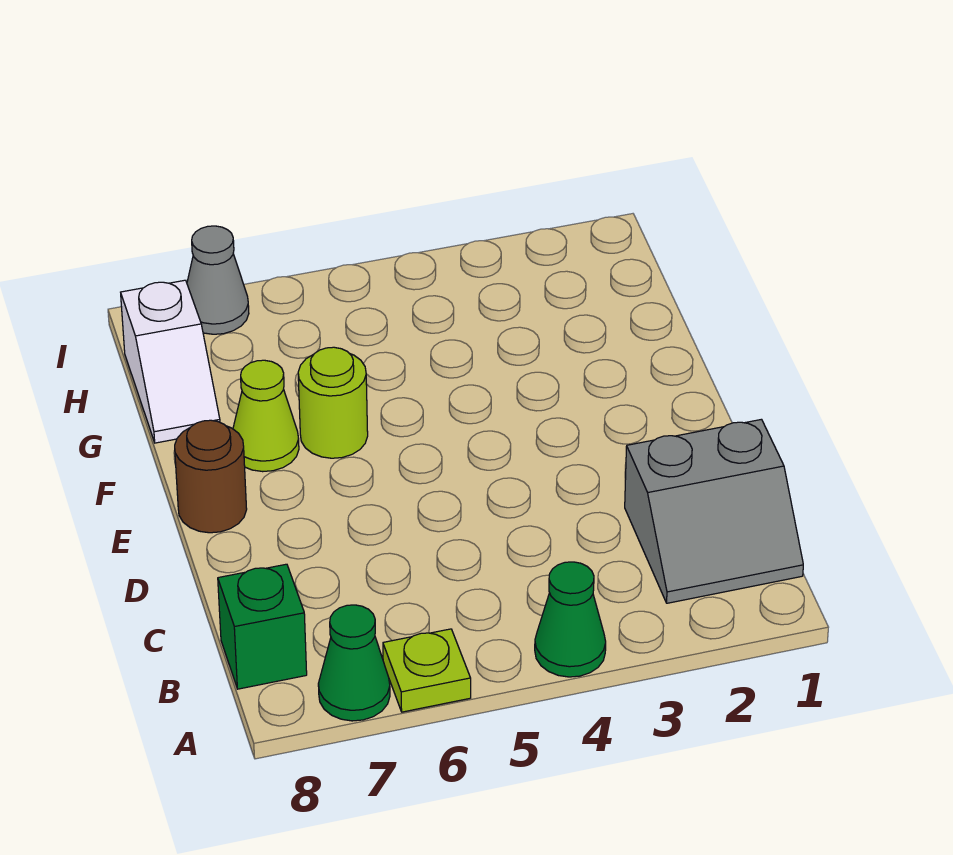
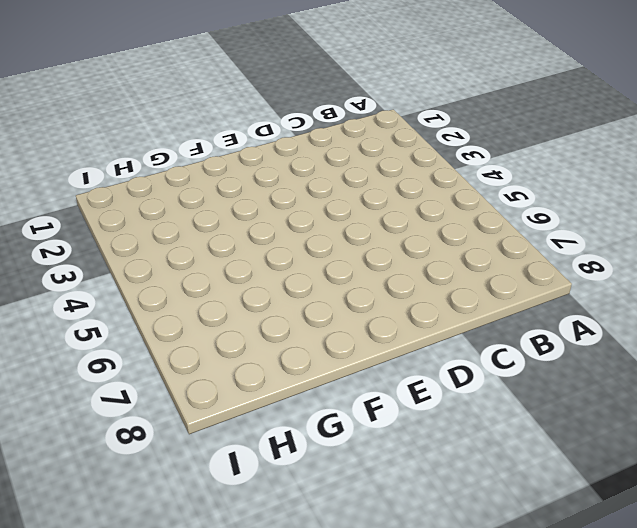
none -> green cone A4 level 1
none -> lime plate A6 level 1

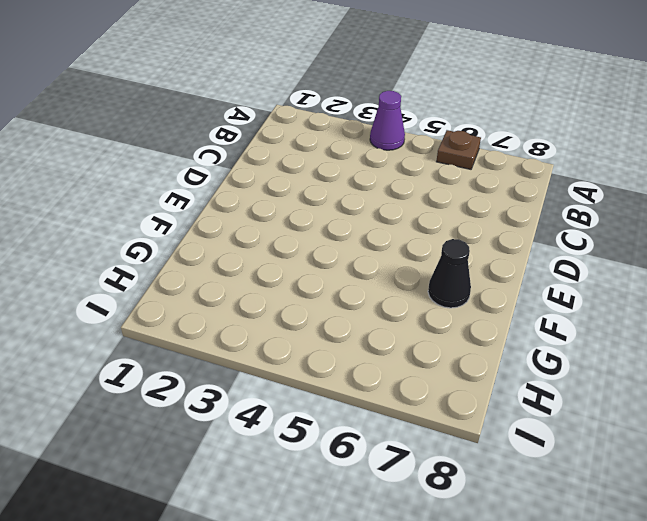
purple cone A4 level 1 -> green cone A4 level 1
brown plate A6 level 1 -> lime plate A6 level 1
black cone F7 level 1 -> lime cone F7 level 1
none -> green cone A7 level 1
none -> grey slope B1:C2 level 1 top C

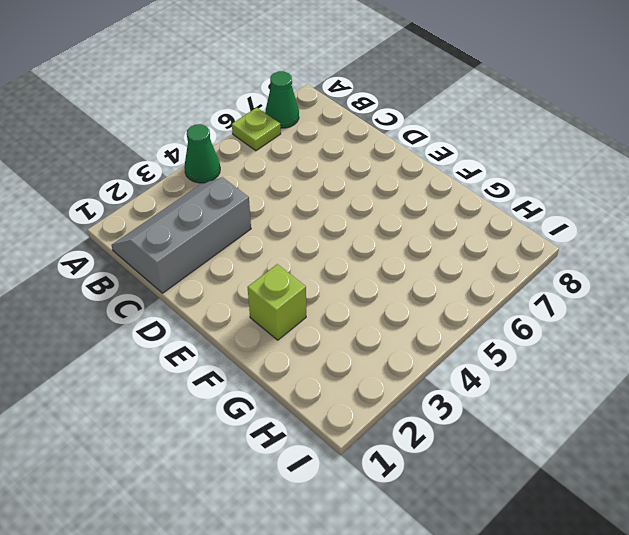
grey slope B1:C3 level 1 top C -> grey slope B1:C2 level 1 top C
lime brick F2 level 1 -> none
none -> green brick B8 level 1
none -> brown round brick E8 level 1

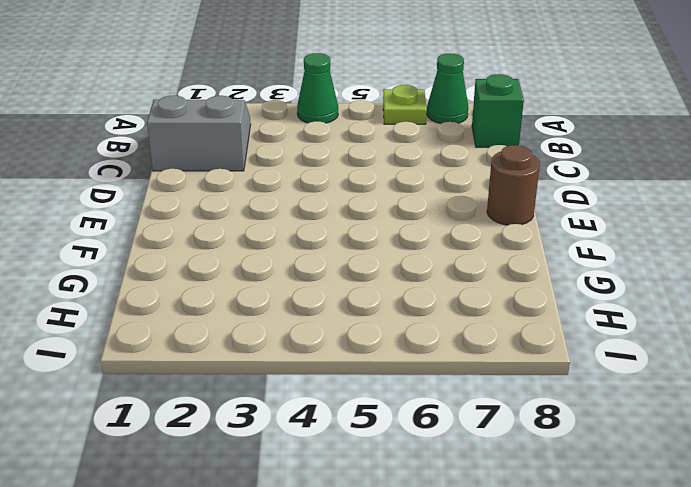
none -> lime round brick F6 level 1
none -> lime cone F7 level 1

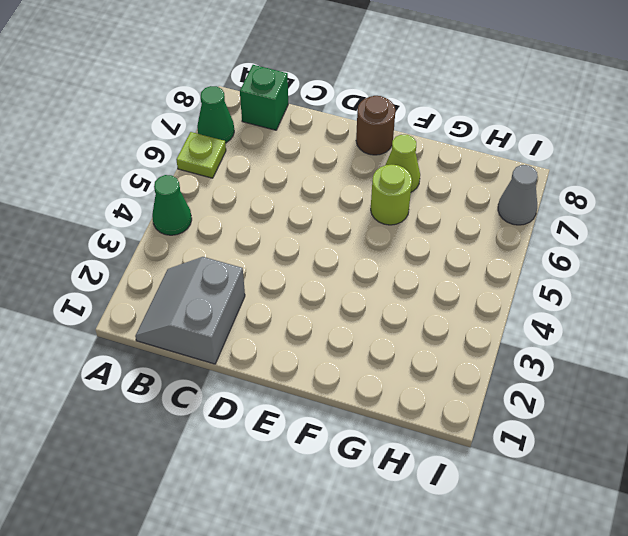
none -> white slope G8:H8 level 1 top H

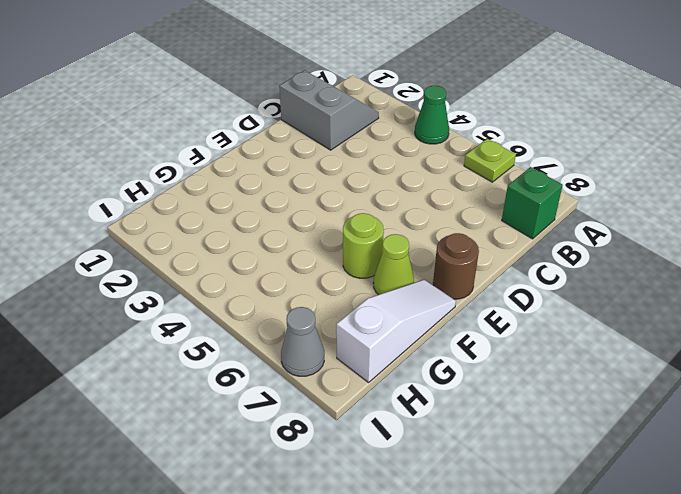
white slope F8:H8 level 1 top H -> white slope G8:H8 level 1 top H
none -> green cone A7 level 1

